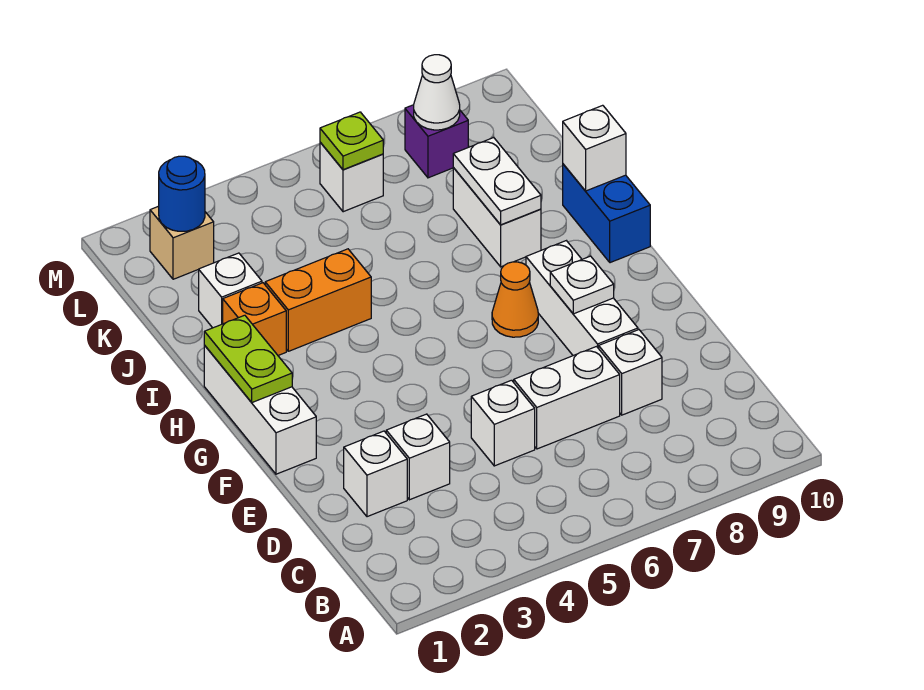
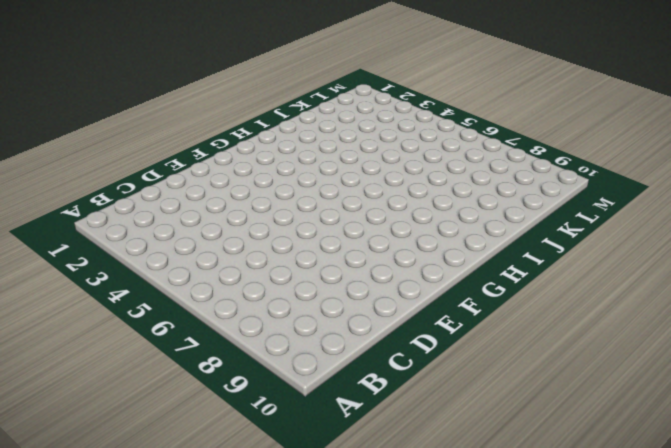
none -> white brick D2 level 1
none -> white brick D3 level 1
none -> white brick D5 level 1

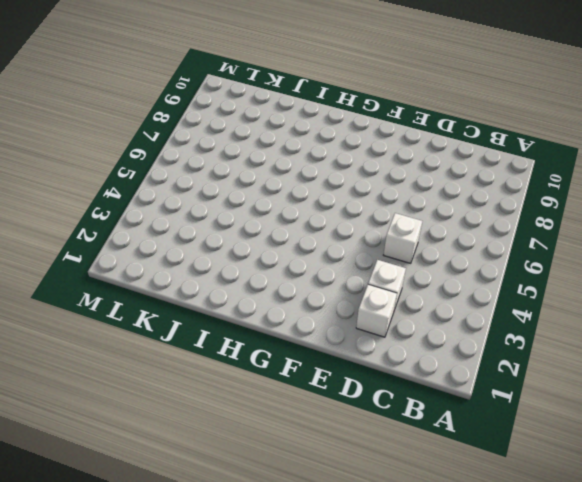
none -> white brick D6:D7 level 1
none -> white brick D8 level 1
none -> white brick E8:G8 level 1

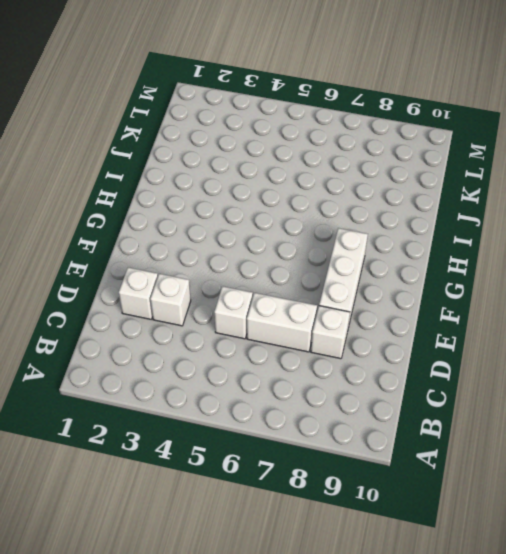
none -> white brick F1:H1 level 1
none -> orange cone G7 level 1
none -> blue brick H10:I10 level 1

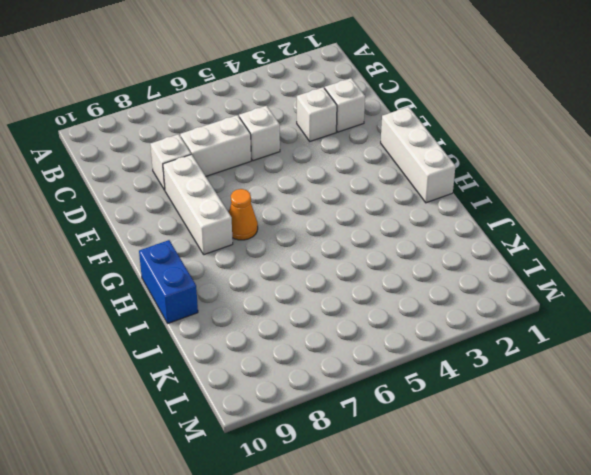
none -> orange brick I2 level 1
none -> orange brick I3:I4 level 1
none -> white brick I8:J8 level 1

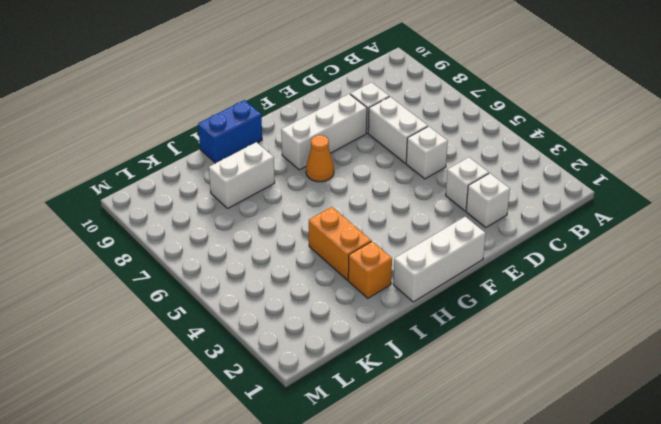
none -> white brick J2 level 1
none -> tan brick L2 level 1
none -> white brick L6 level 1

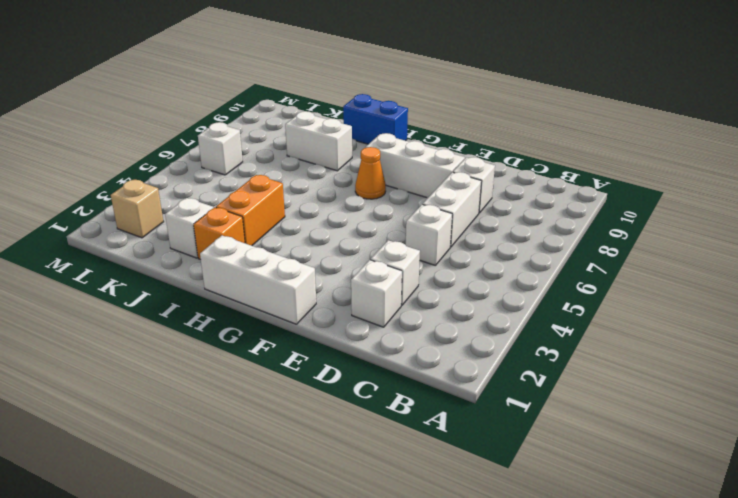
none -> purple brick L8 level 1
none -> white plate F8 level 2
none -> lime plate G1:H1 level 2

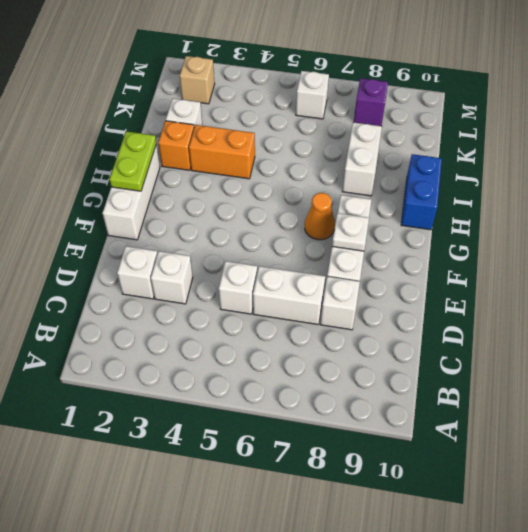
none -> white plate I8:J8 level 2
none -> white brick I10 level 2
none -> blue round brick L2 level 2

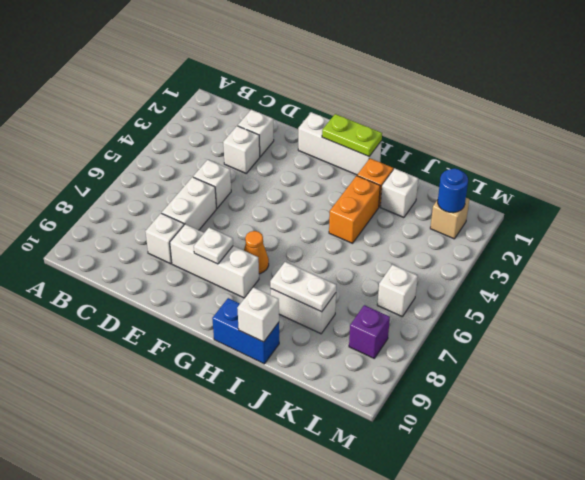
none -> lime plate L6 level 2
none -> white cone L8 level 2

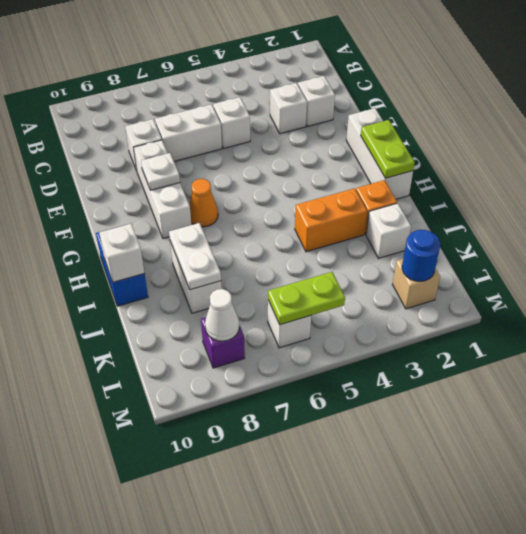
lime plate L5:L6 level 2 -> lime plate L6 level 2

